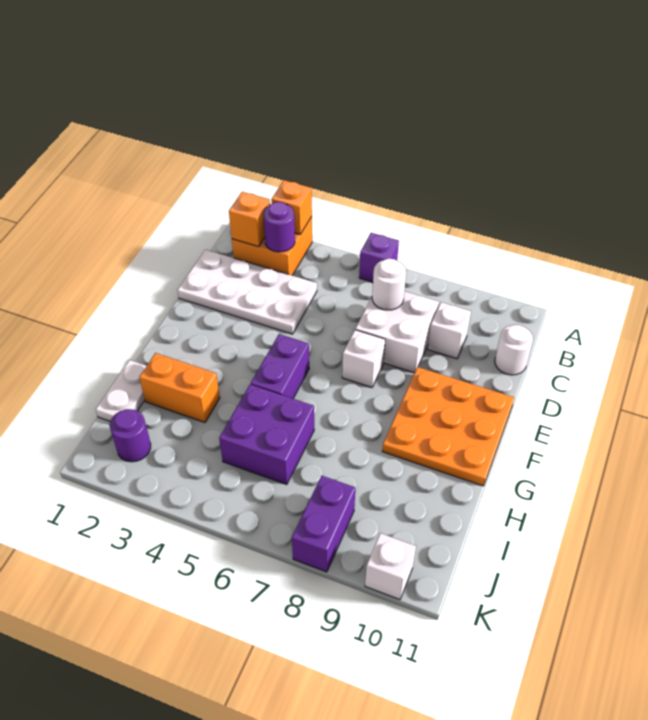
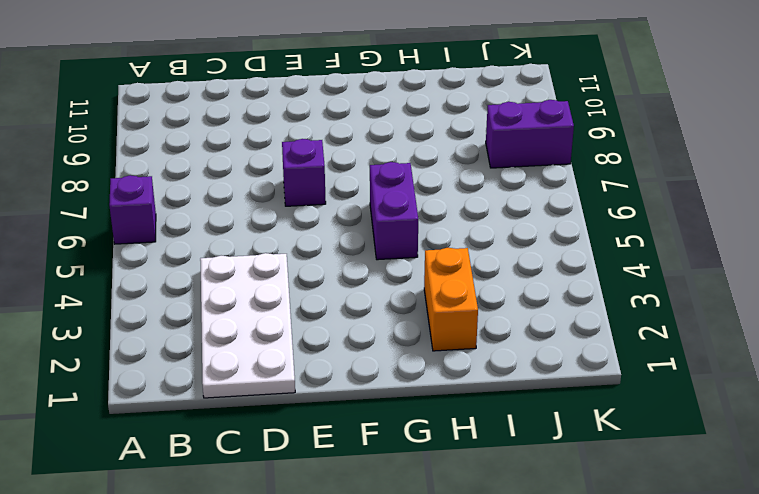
purple brick E7 level 1 -> white brick E7 level 1
purple brick G5:G6 level 1 -> purple brick F5:G5 level 1
none -> orange brick A2:B3 level 1
none -> white brick C7:D8 level 1
none -> white brick C9 level 1

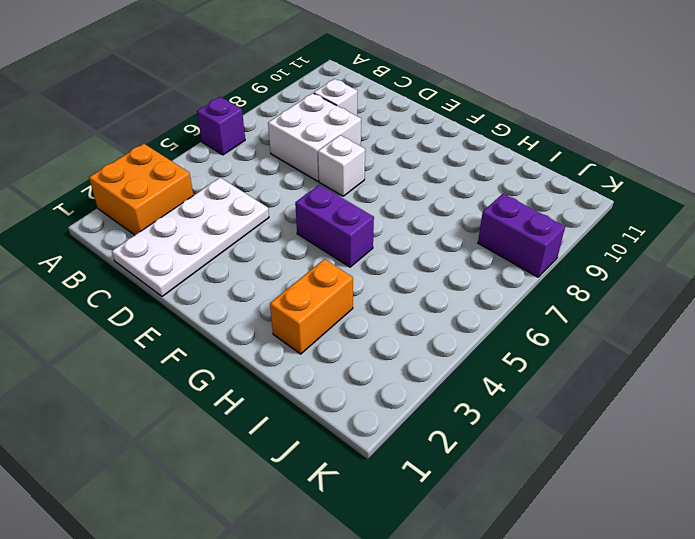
none -> white round brick C11 level 1
none -> orange plate E9:G11 level 1
none -> white plate H1:I1 level 1

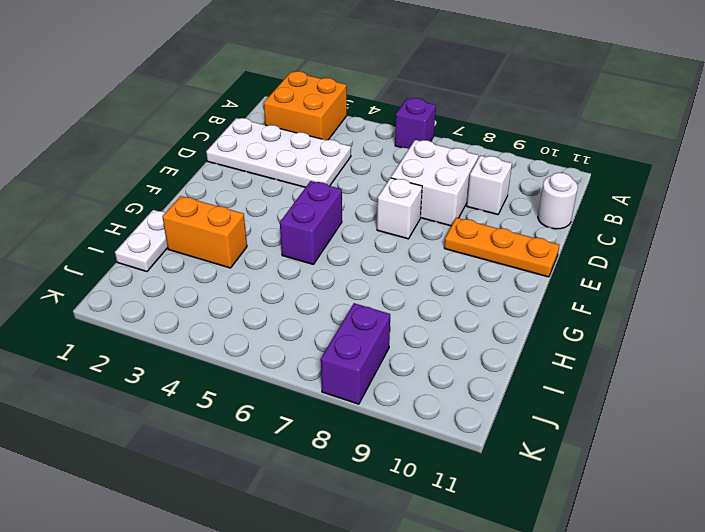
orange plate E9:E11 level 1 -> orange plate E9:G11 level 1
none -> purple brick H5:I6 level 1
none -> purple round brick J2 level 1
none -> white brick K10 level 1

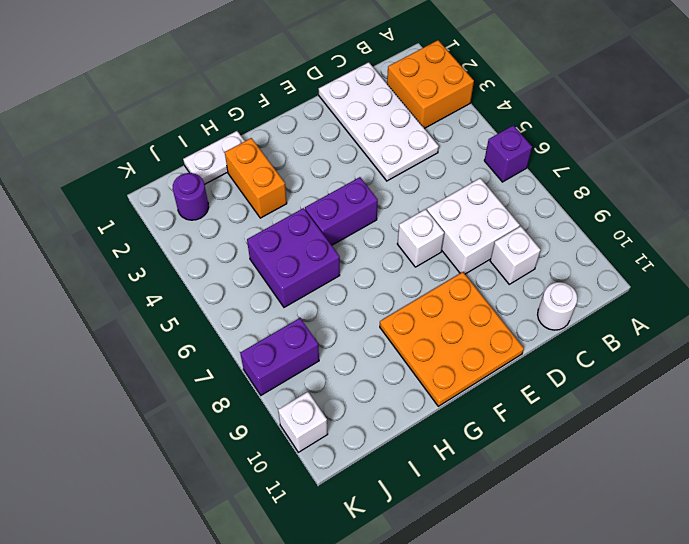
none -> orange brick A3 level 2
none -> orange brick B2 level 2
none -> purple round brick B3 level 2

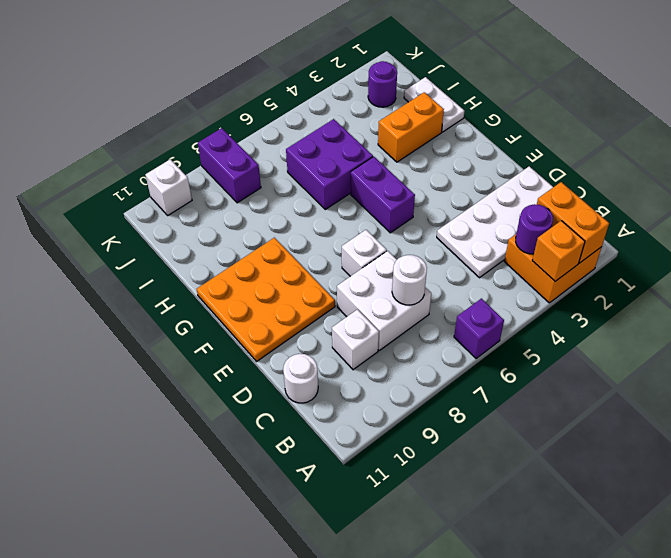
orange brick A2:B2 level 2 -> orange brick B2 level 2

